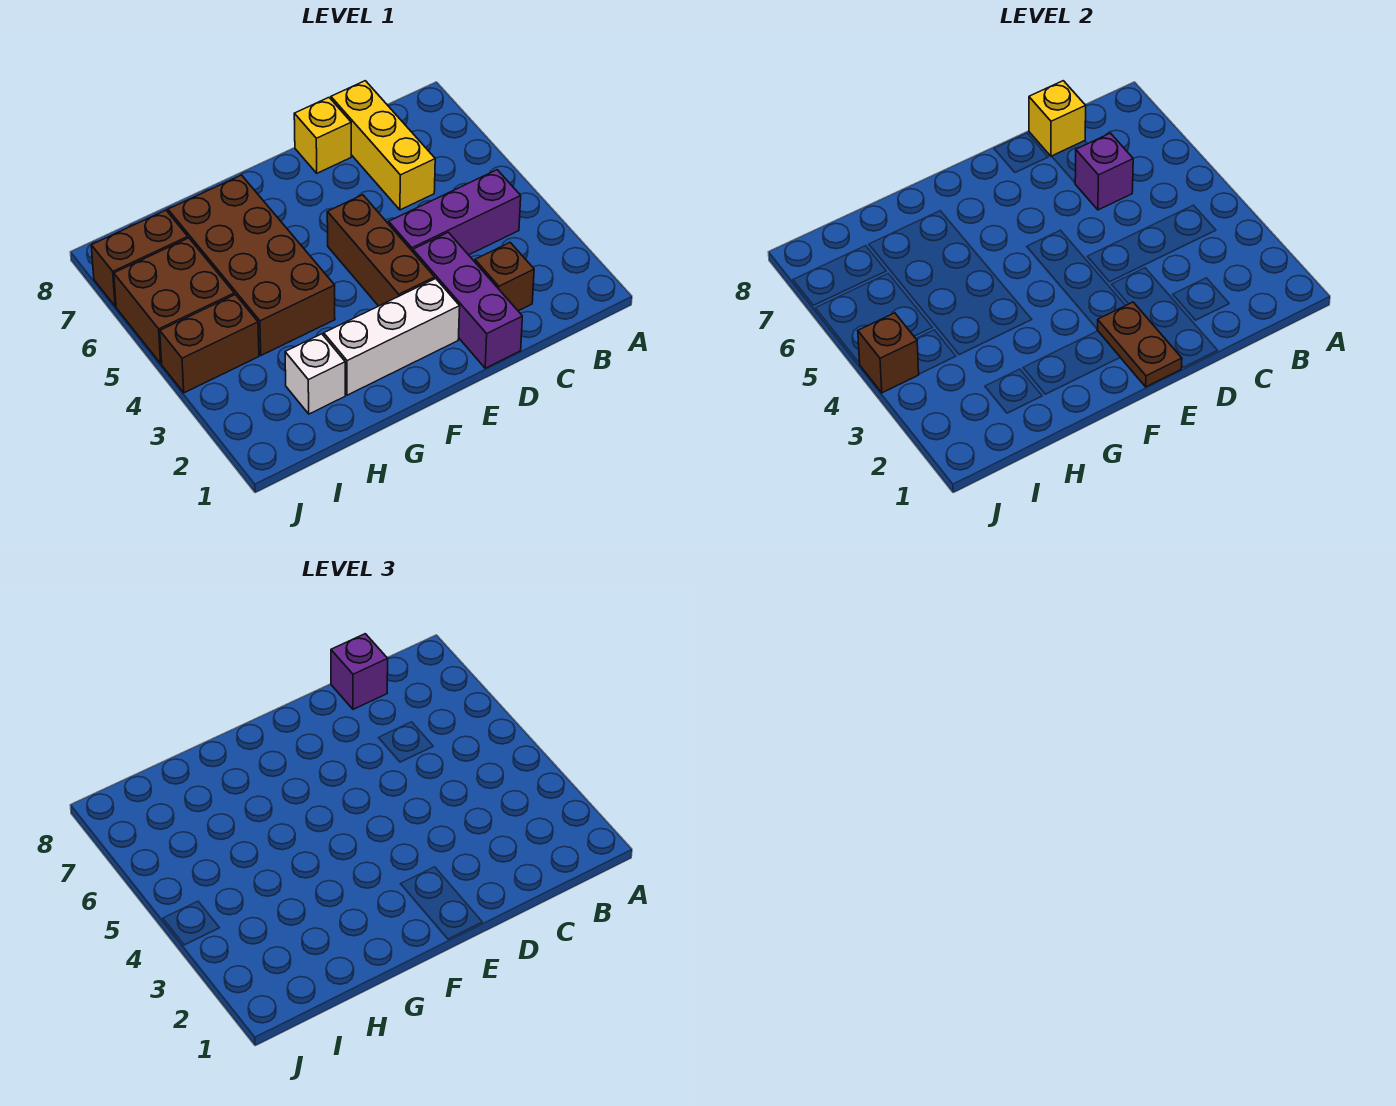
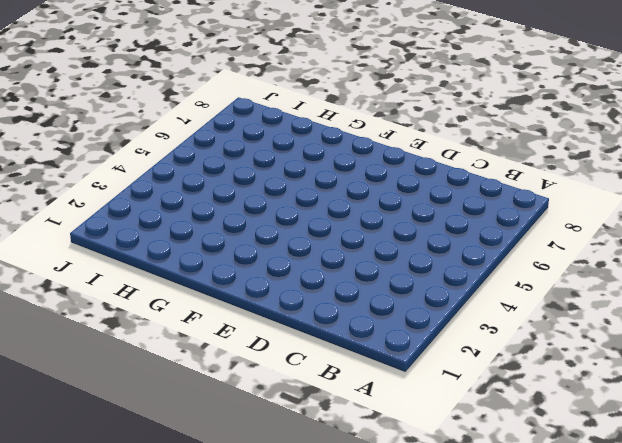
none -> purple brick B4:D4 level 1
none -> brown brick C2 level 1
none -> yellow brick C6:C8 level 1

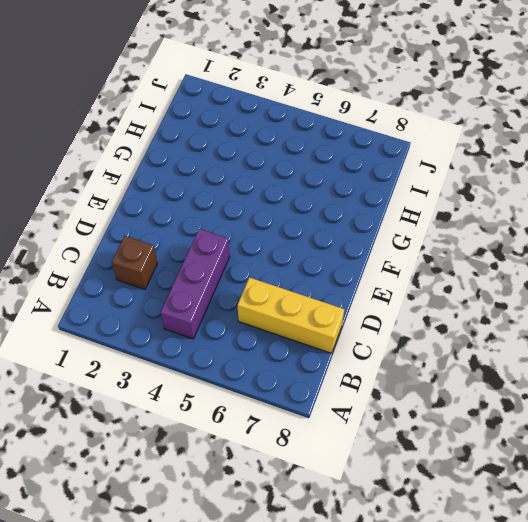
none -> purple brick D1:D3 level 1
none -> yellow brick D8 level 1
none -> white brick E2:G2 level 1

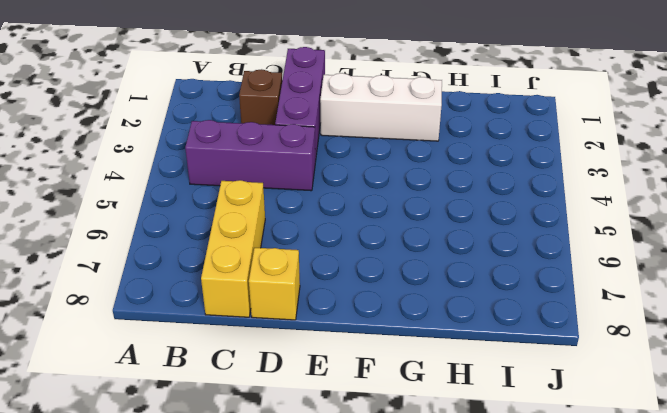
none -> brown brick E3:E5 level 1
none -> brown brick G4:H7 level 1
none -> white brick H2 level 1

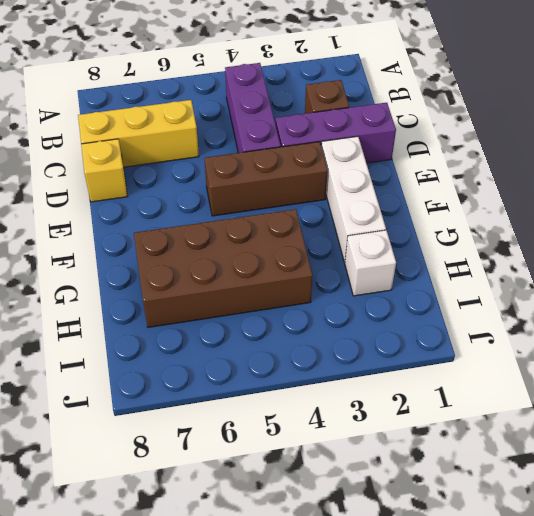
none -> brown brick I4:J4 level 1
none -> brown brick I5:J6 level 1
none -> brown brick I7:J7 level 1

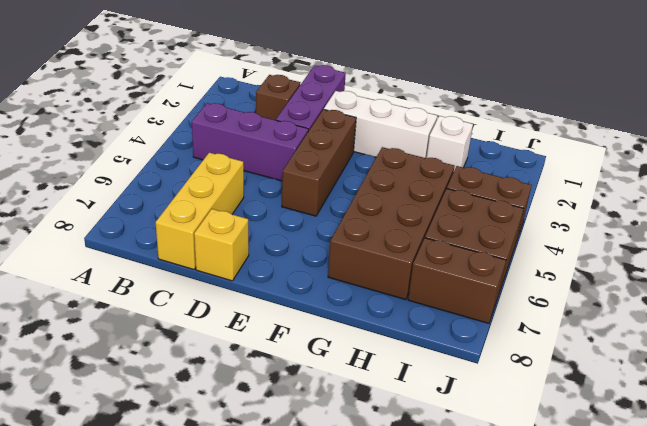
none -> purple brick C6 level 2
none -> yellow brick C8 level 2
none -> brown plate E1:E2 level 2

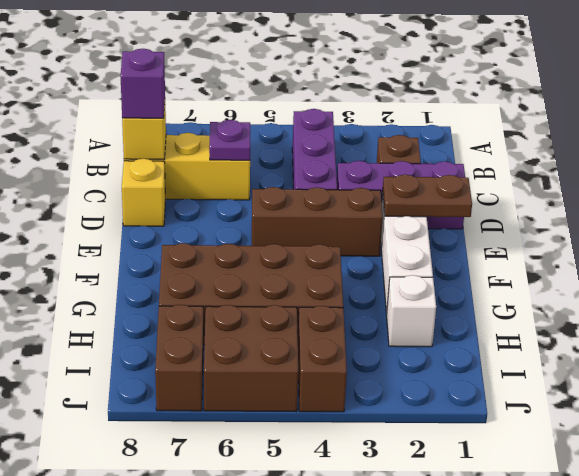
purple plate C6 level 2 -> purple brick C6 level 2
none -> brown brick J4 level 2

